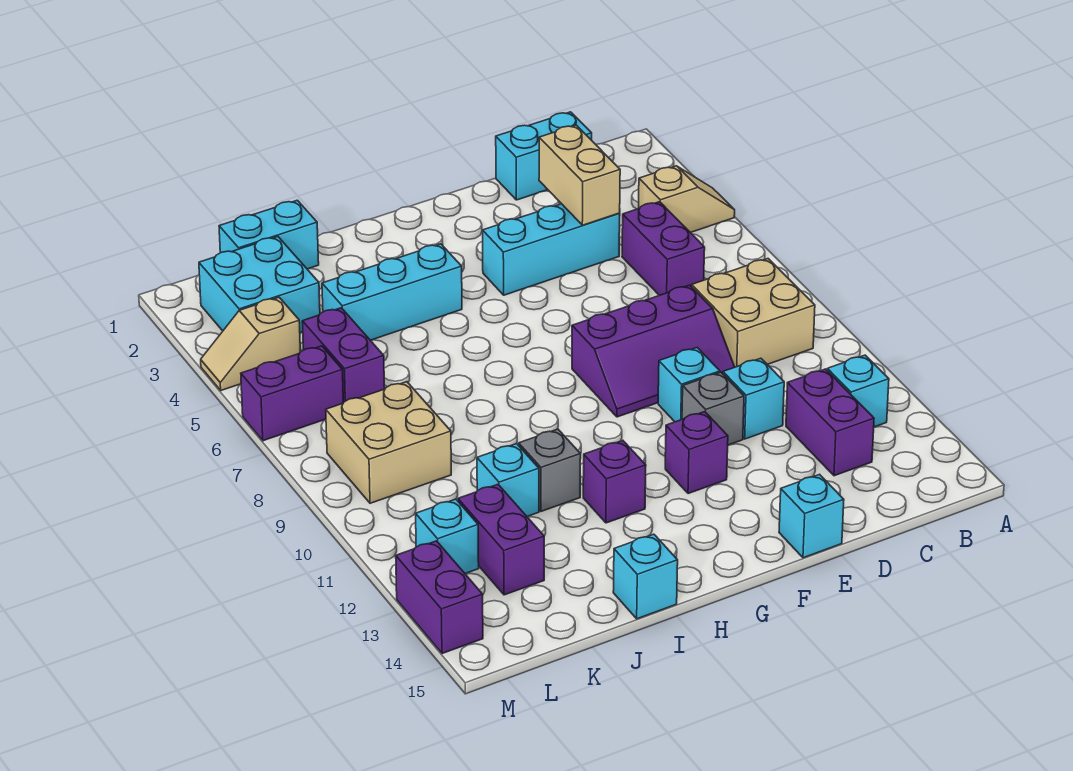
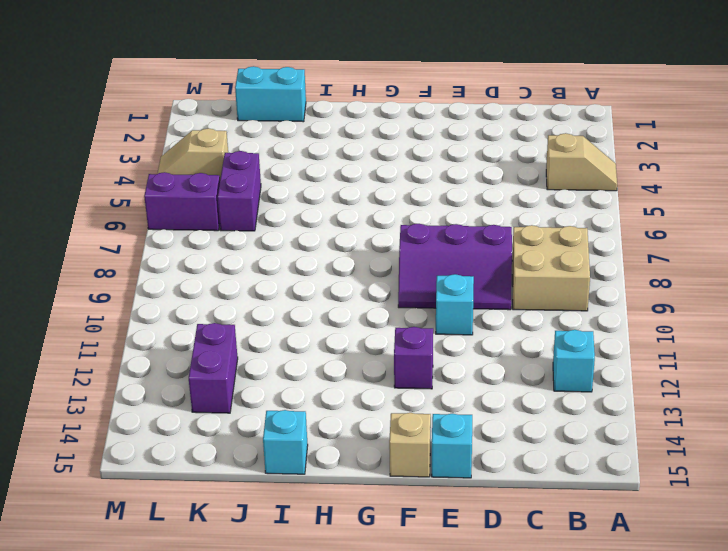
tan brick F15 level 1 -> none
none -> cyan brick C1:D1 level 1
none -> purple brick C5:C6 level 1
none -> purple brick C12:C13 level 1

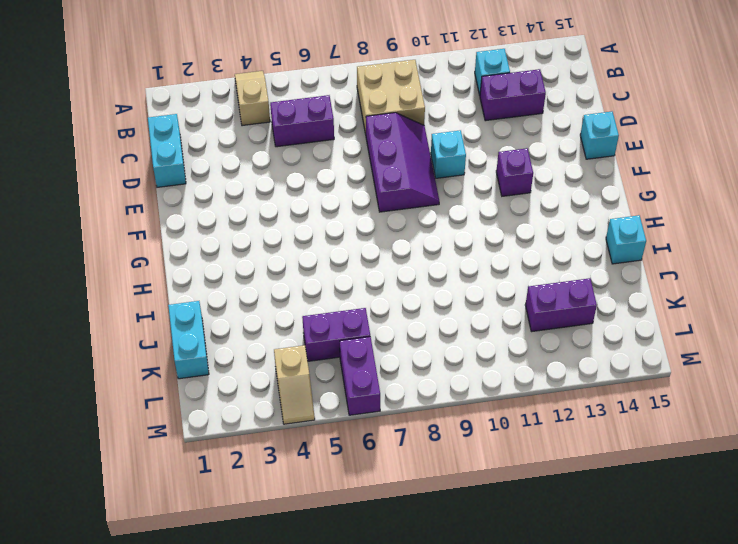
none -> cyan brick D4:F4 level 1
none -> cyan brick D11 level 1
none -> grey brick E11 level 1

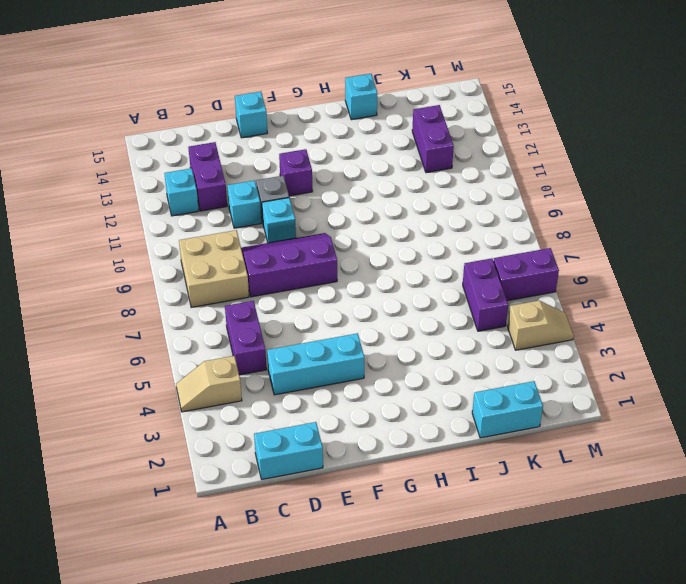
none -> cyan brick H4:J4 level 1
none -> purple brick H12 level 1
none -> grey brick I11 level 1

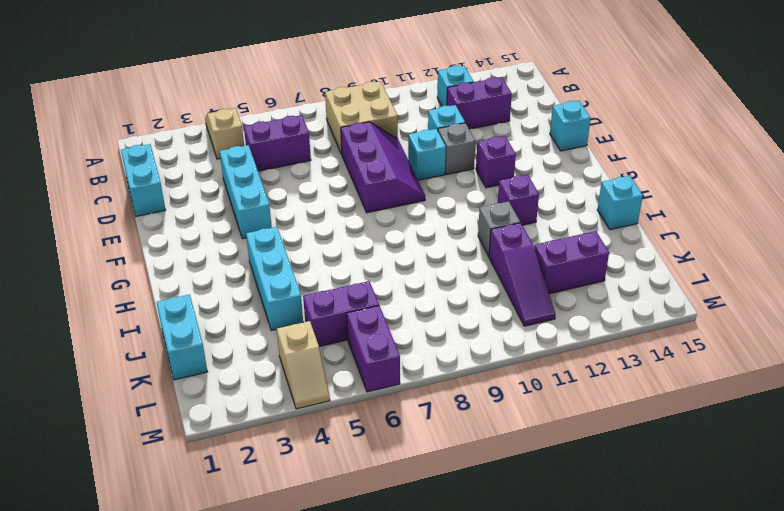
purple slope J11:L11 level 1 top J -> cyan brick J11 level 1
none -> cyan brick K2:L3 level 1
none -> tan brick K8:L9 level 1
none -> cyan brick L12 level 1

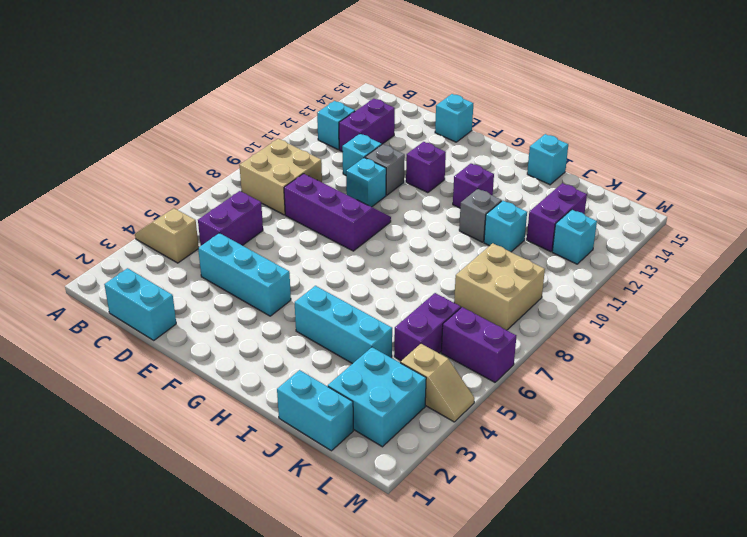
none -> purple brick M13:M14 level 1
none -> tan brick D3:D4 level 2

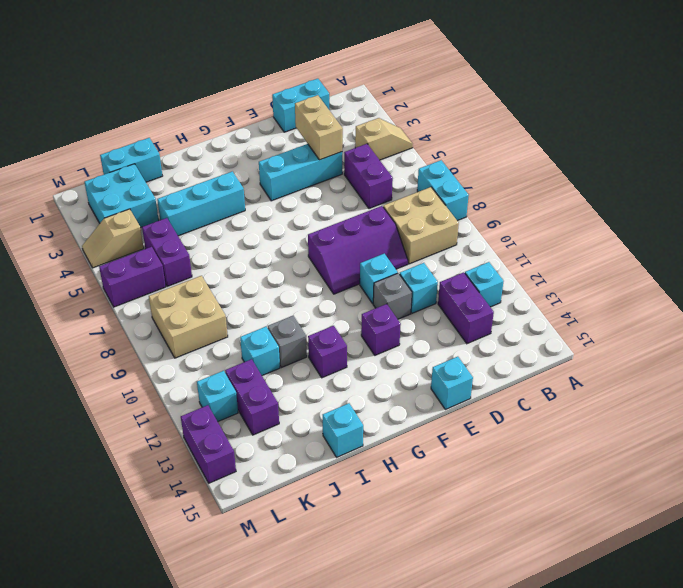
cyan brick A7:A8 level 1 -> none

